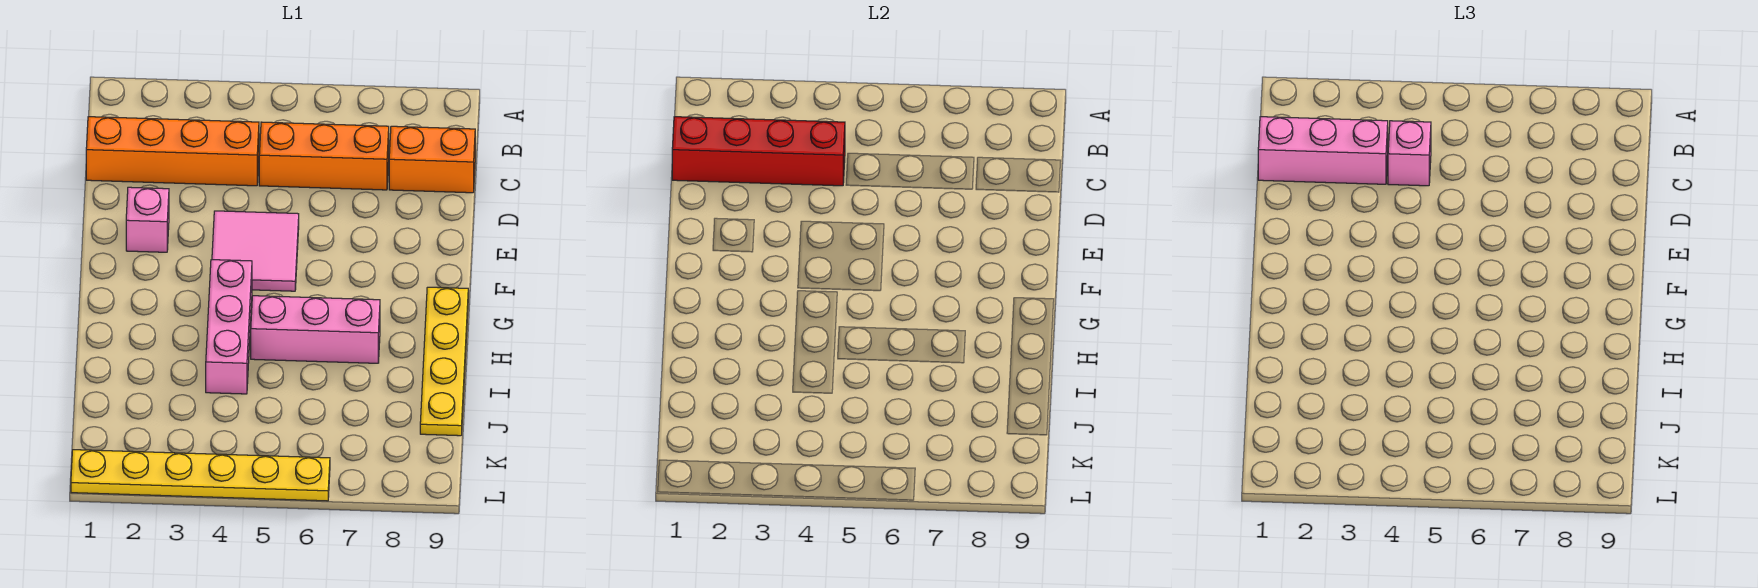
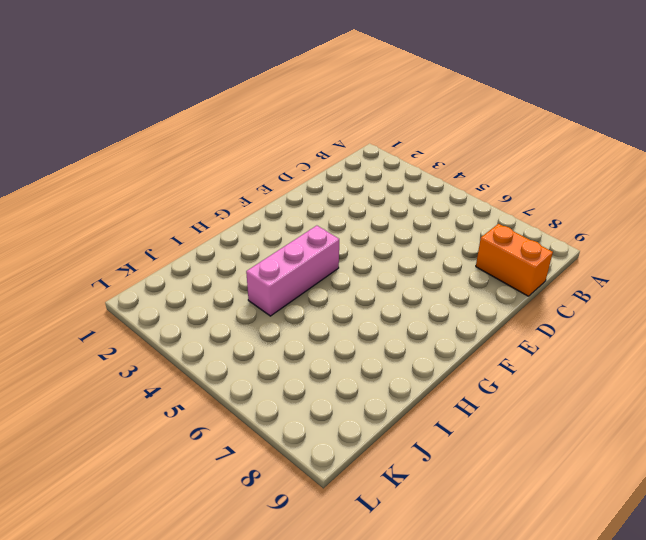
none -> orange brick C1:C4 level 1
none -> orange brick C5:C7 level 1
none -> pink brick E2 level 1

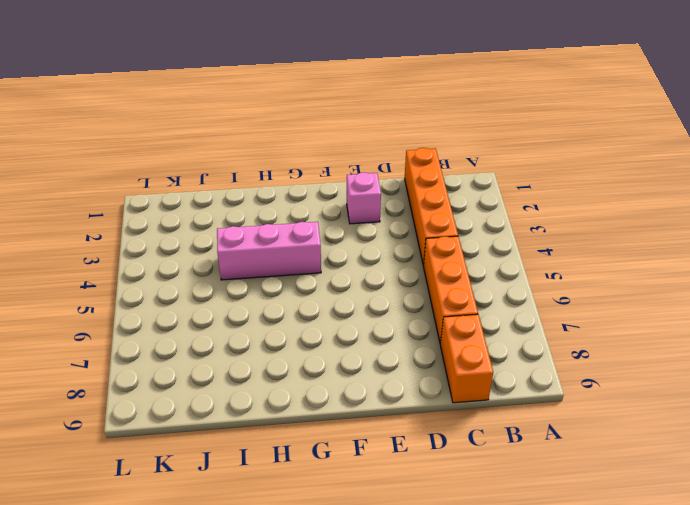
none -> pink tile E4:F5 level 1
none -> yellow plate G9:J9 level 1
none -> pink brick H5:H7 level 1

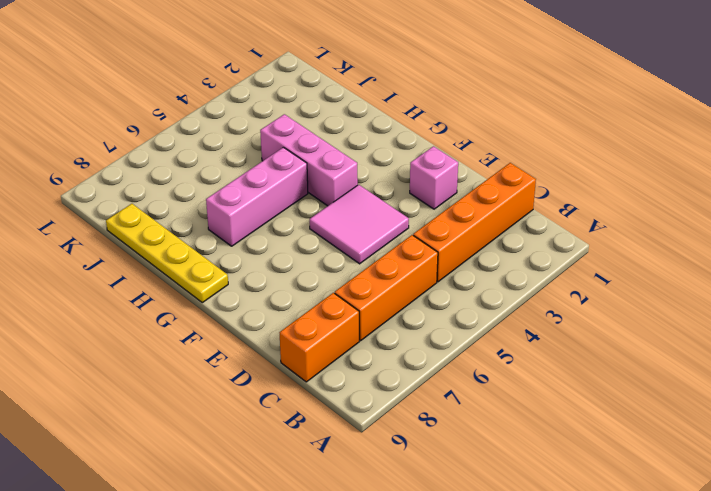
none -> yellow plate L1:L6 level 1
none -> red brick C1:C4 level 2
none -> pink brick C1:C3 level 3

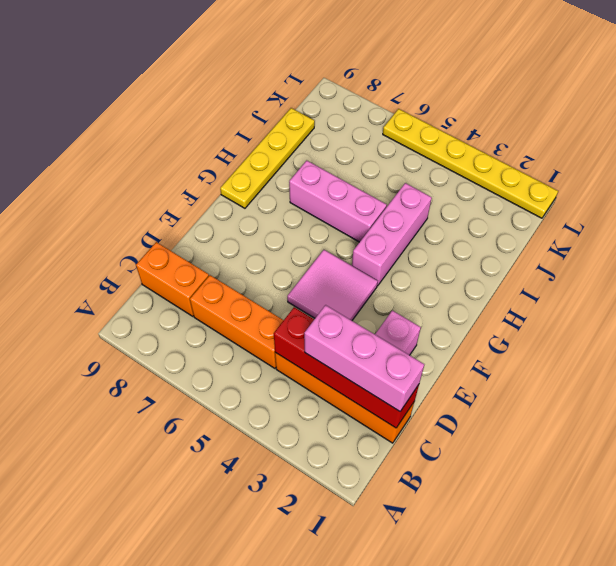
none -> pink brick C4 level 3

